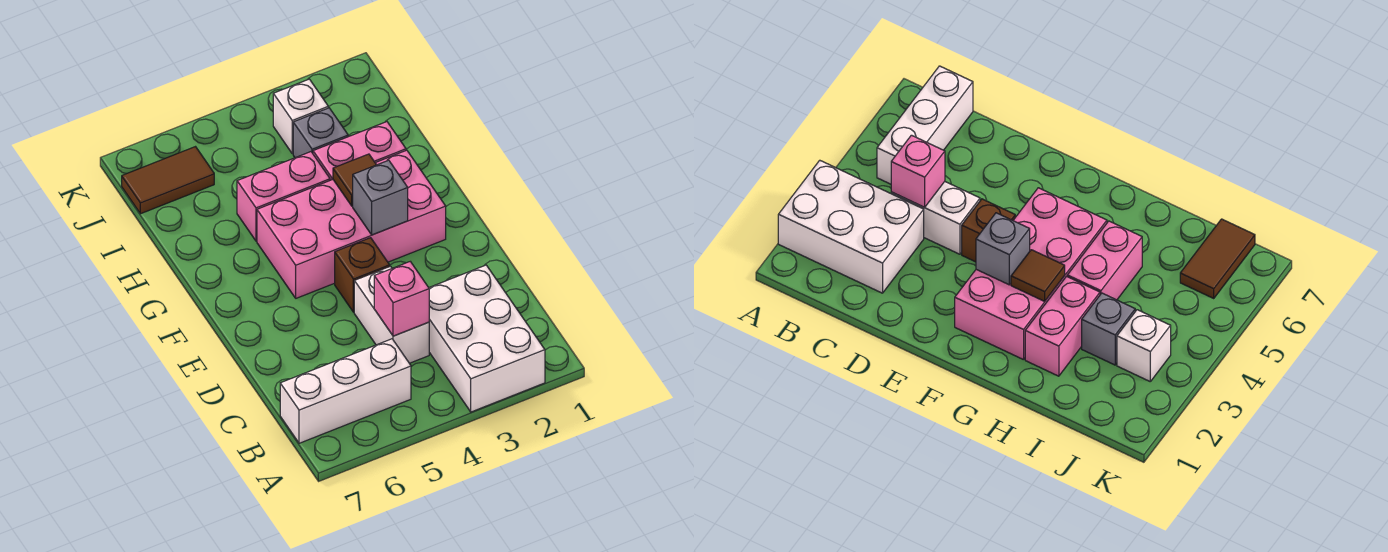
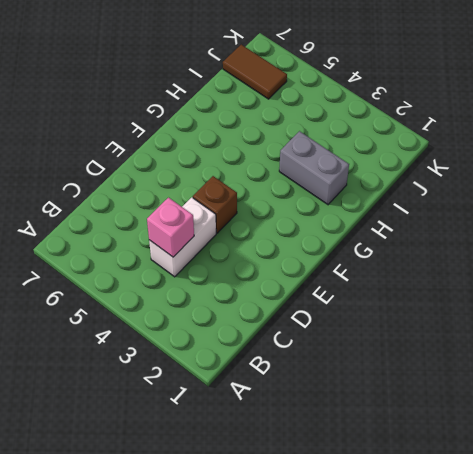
grey brick H2:H3 level 1 -> pink brick H2:H3 level 1
none -> white brick A2:C3 level 1
none -> white brick B5:B7 level 1
none -> pink brick F2:G5 level 1

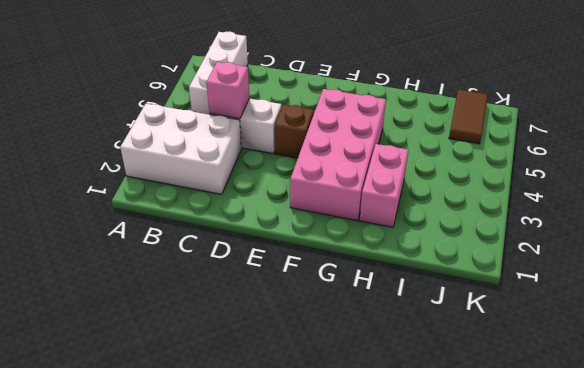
none -> pink brick H4:H5 level 1
none -> grey brick I3 level 1
none -> white brick J3 level 1

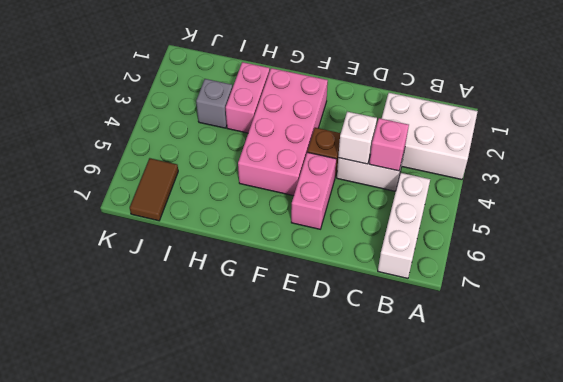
white brick D4 level 2 -> white brick J3 level 1
pink brick E5:E6 level 1 -> pink brick H4:H5 level 1
none -> grey brick F3 level 2
none -> brown tile G3 level 2

